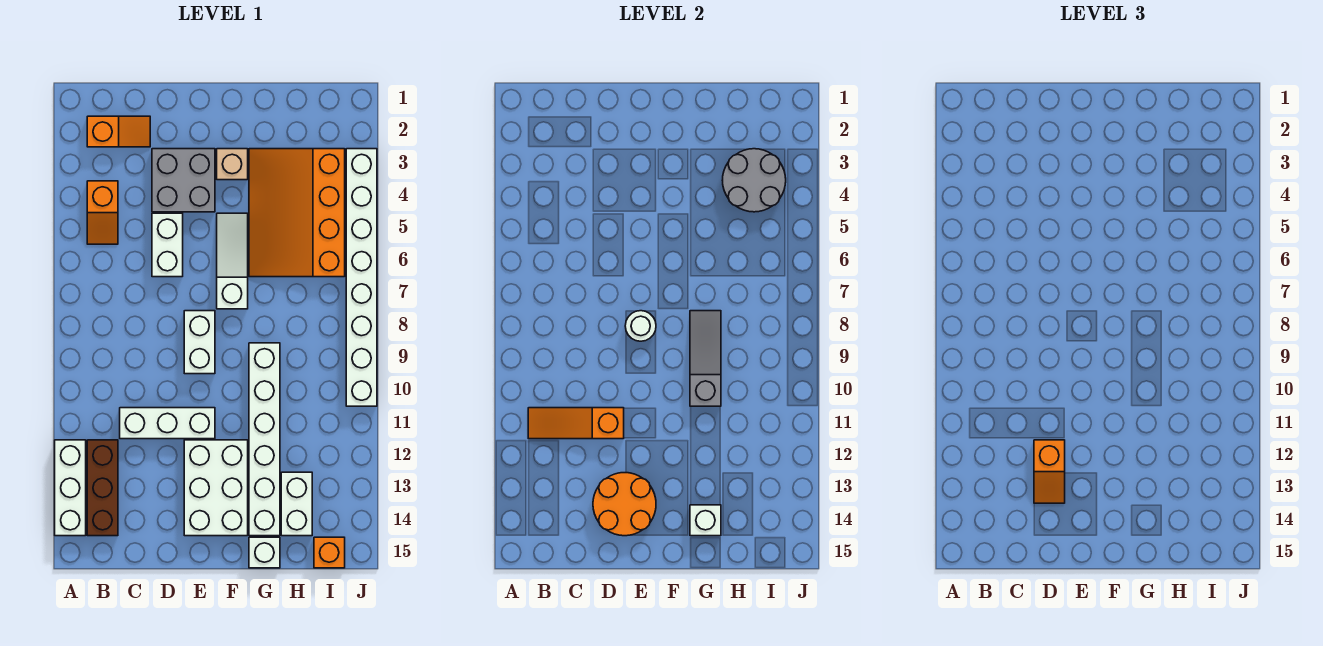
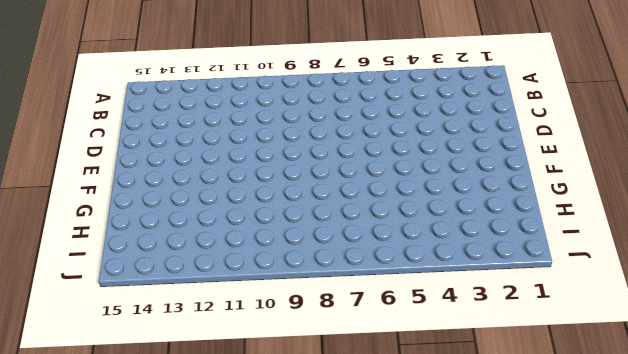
none -> white brick A12:A14 level 1
none -> orange slope B2:C2 level 1 top B
none -> orange slope B4:B5 level 1 top 4

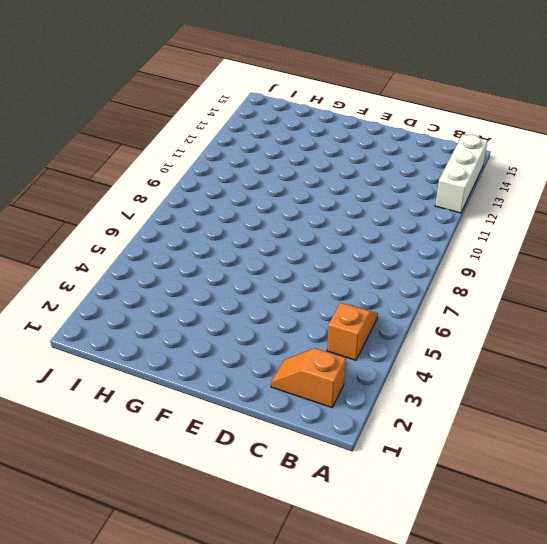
none -> brown brick B12:B14 level 1
none -> white brick C11:E11 level 1
none -> grey brick D3:E4 level 1

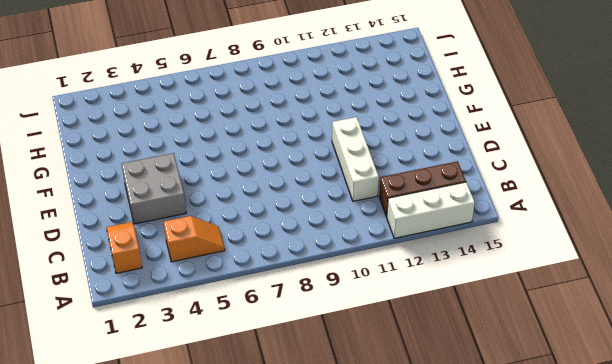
none -> white brick D5:D6 level 1
none -> white brick E8:E9 level 1
none -> white brick E12:F14 level 1

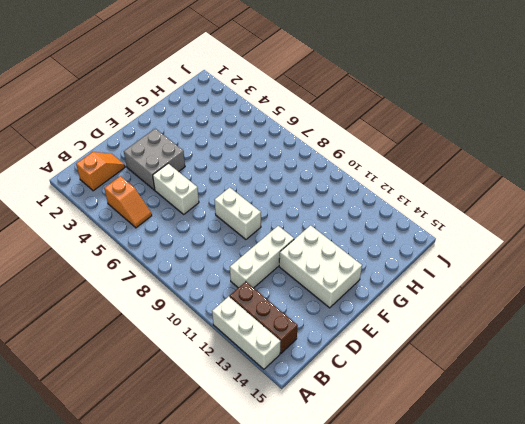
none -> tan brick F3 level 1
none -> white slope F5:F7 level 1 top 7
none -> orange slope G3:I6 level 1 top I

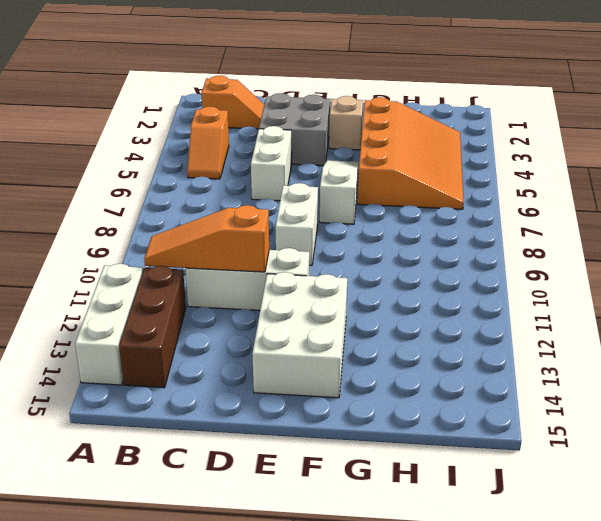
orange slope G3:I6 level 1 top G -> orange slope G3:I6 level 1 top I
none -> white brick G9:G14 level 1
none -> white brick G15 level 1
none -> white brick H13:H14 level 1

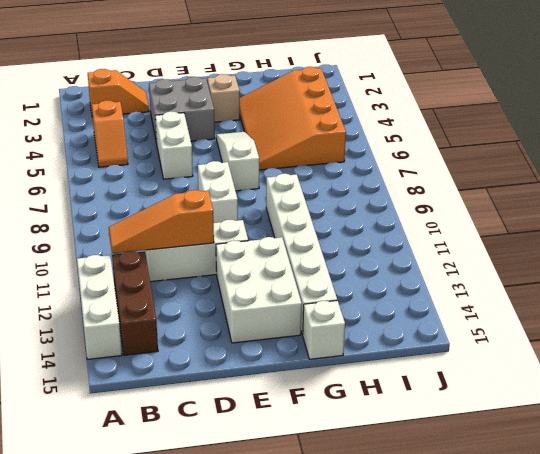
none -> white brick H13:H14 level 1
none -> orange brick I15 level 1
none -> white brick J3:J10 level 1

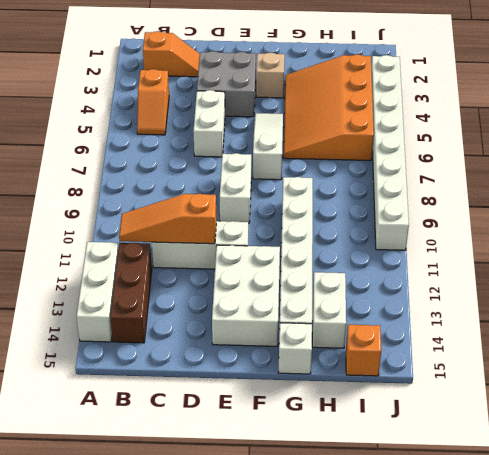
none -> orange round brick D13:E14 level 2
none -> white round brick E8 level 2
none -> grey slope G8:G10 level 2 top 10

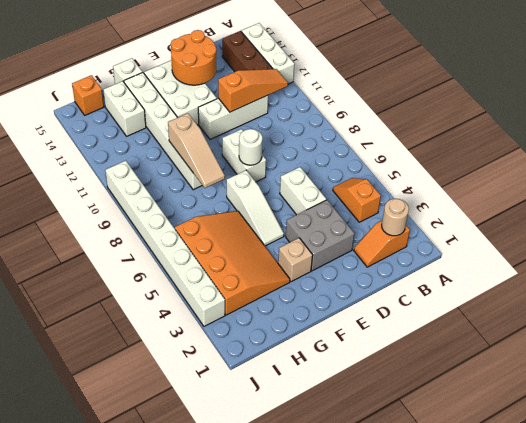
tan round brick B2 level 2 -> none
tan slope G8:G10 level 2 top 10 -> grey slope G8:G10 level 2 top 10
none -> white brick G14 level 2
none -> grey round brick H3:I4 level 2
none -> orange slope D12:D13 level 3 top 12

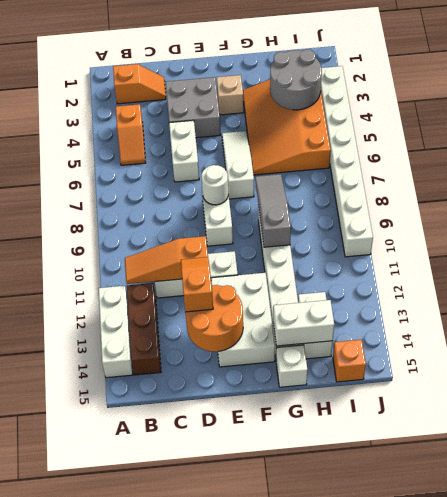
orange slope D12:D13 level 3 top 13 -> orange slope D12:D13 level 3 top 12
white brick G14:H14 level 2 -> white brick G14 level 2

